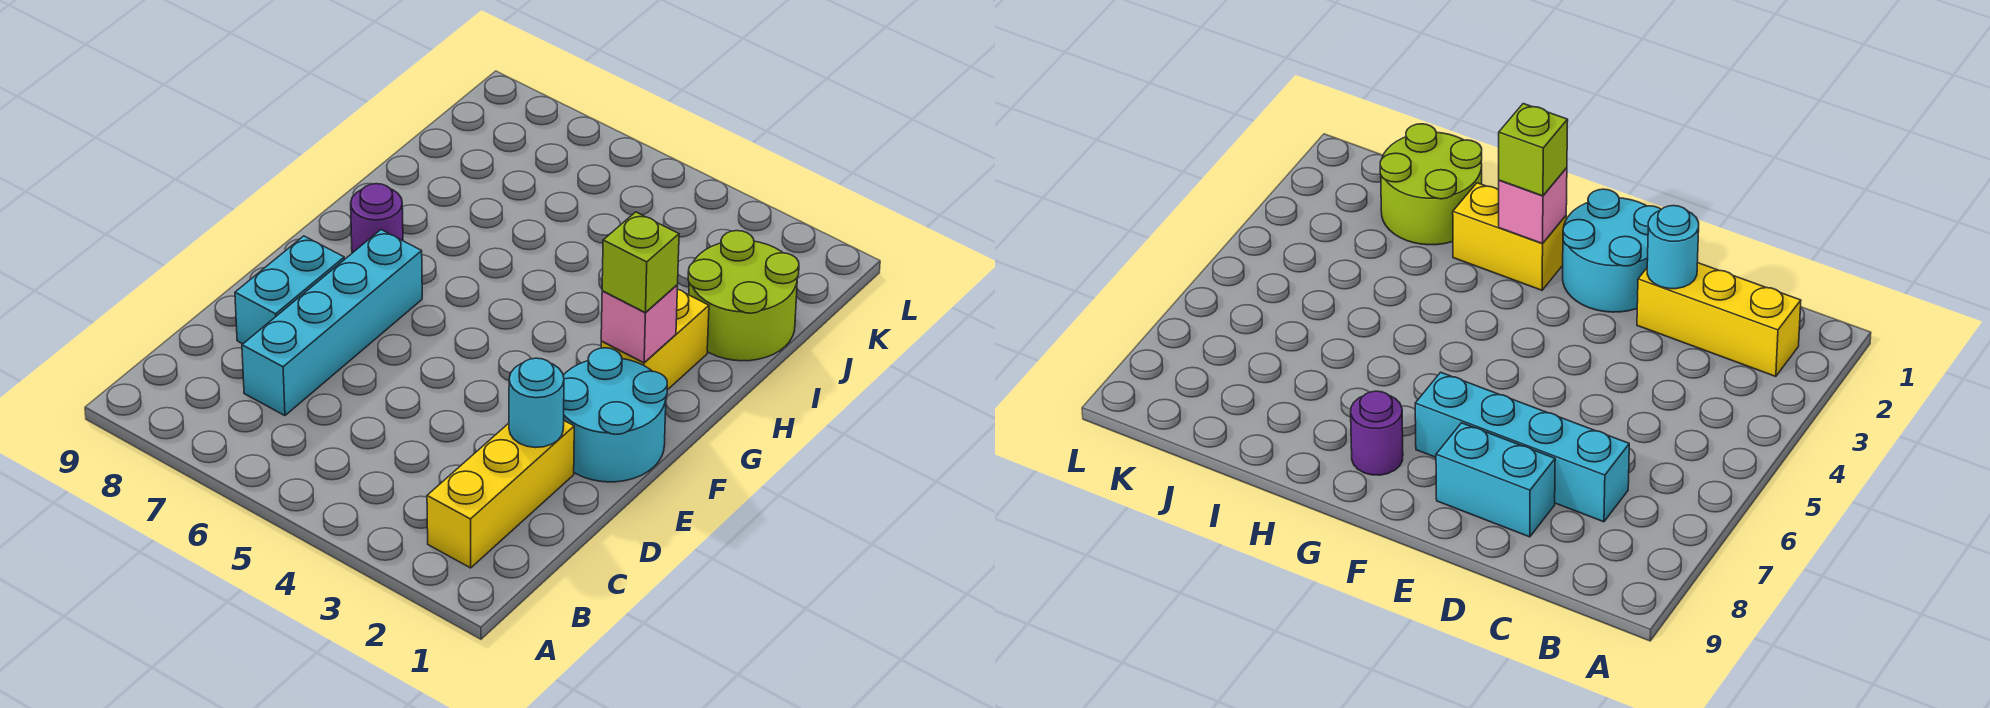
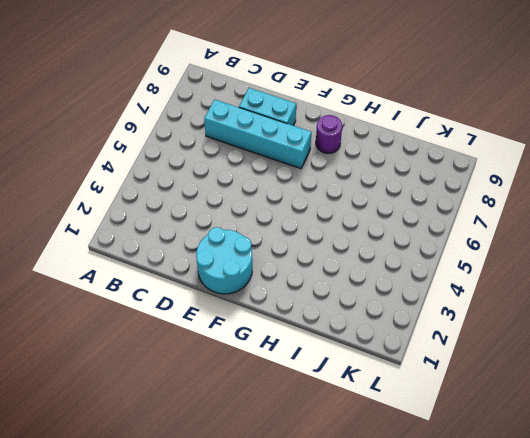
none -> yellow brick B2:D2 level 1
none -> yellow brick G2:H2 level 1

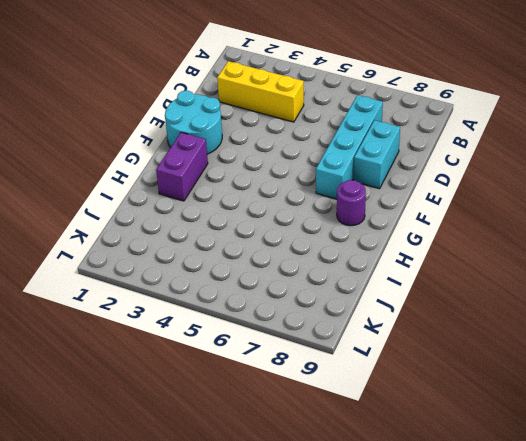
yellow brick C2:C4 level 1 -> yellow brick B2:D2 level 1
purple brick G2:H2 level 1 -> yellow brick G2:H2 level 1
none -> lime round brick I1:J2 level 1
none -> cyan round brick D2 level 2

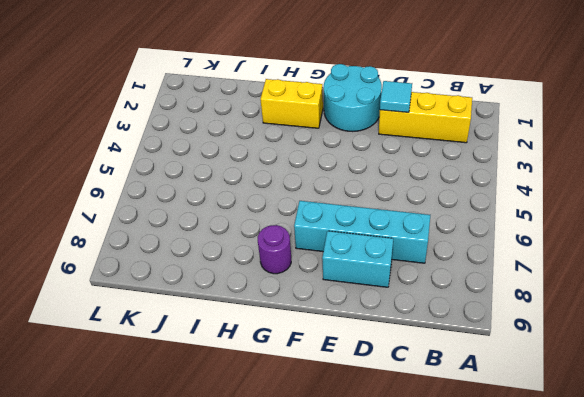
cyan tile D2 level 2 -> cyan round brick D2 level 2
none -> lime round brick I1:J2 level 1
none -> pink brick G2 level 2

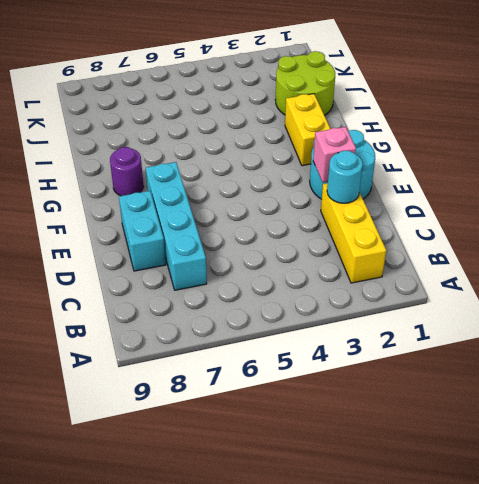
pink brick E2 level 2 -> pink brick G2 level 2
none -> lime brick G2 level 3

